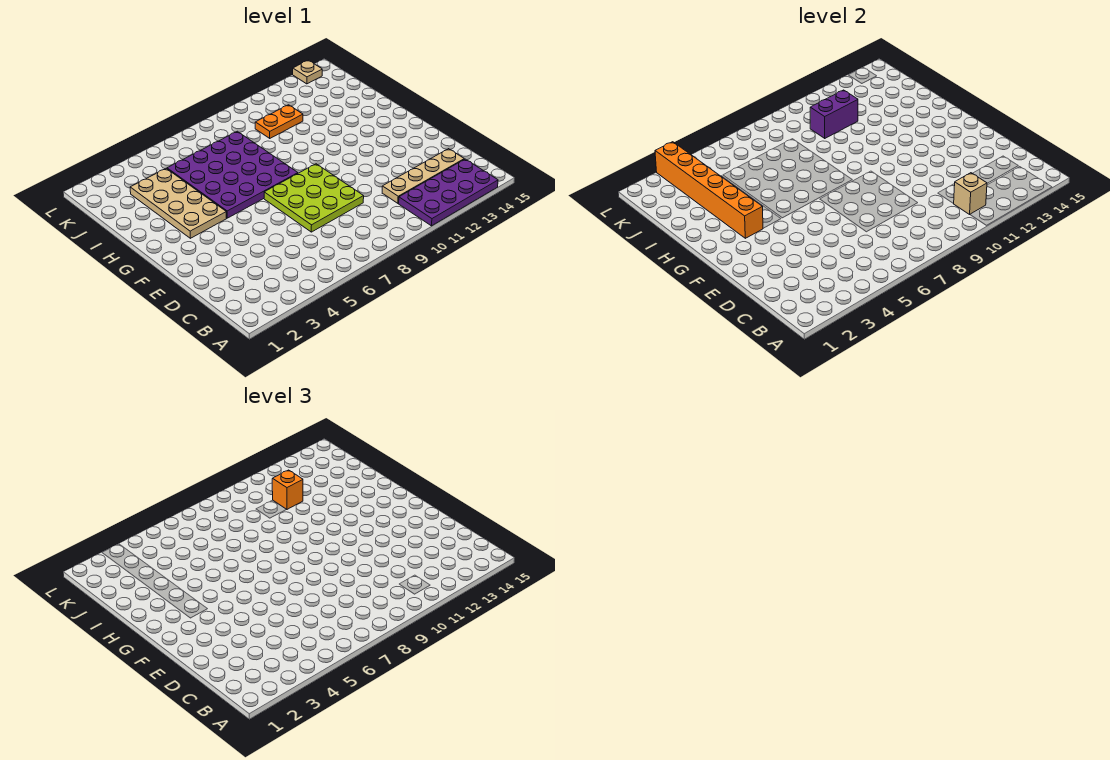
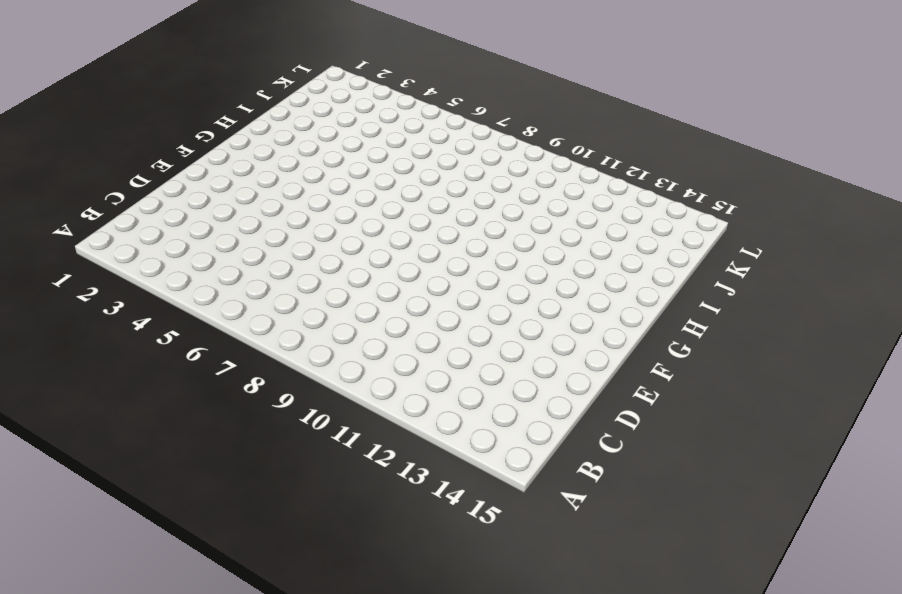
none -> purple plate A11:B14 level 1
none -> tan plate C11:C14 level 1

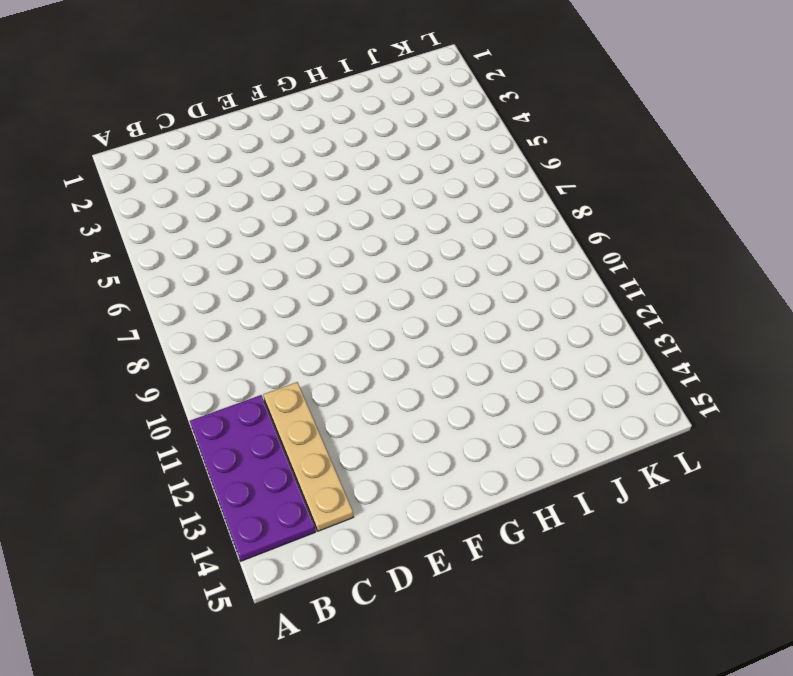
none -> lime plate D7:F9 level 1
none -> tan plate G3:J4 level 1

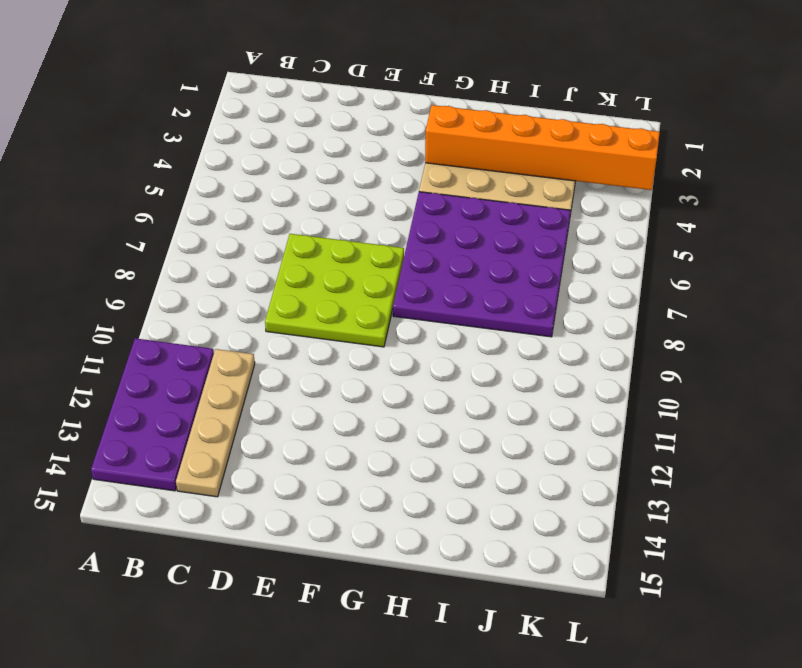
none -> orange plate J10:J11 level 1
none -> tan plate L14 level 1

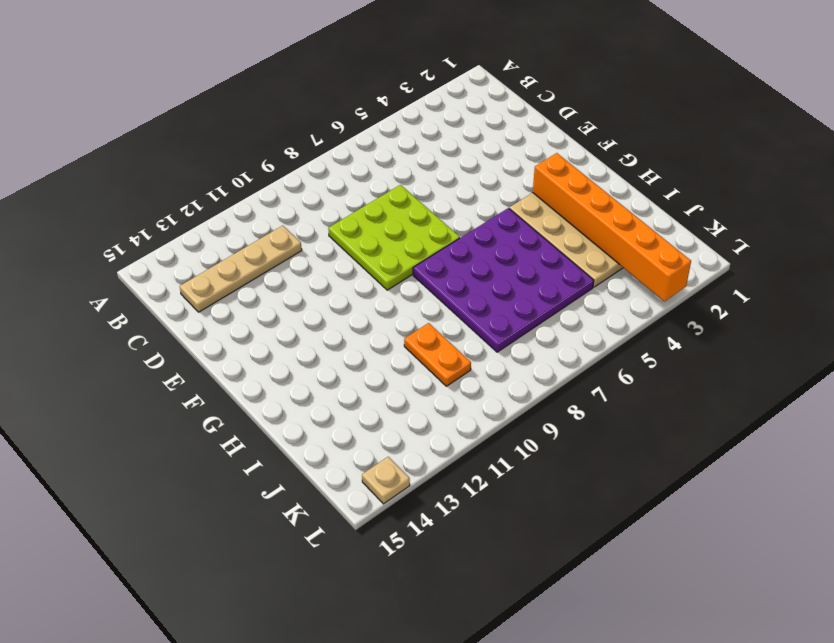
orange plate I10:J10 level 1 -> orange plate J10:J11 level 1
none -> purple plate A11:B14 level 1
none -> tan brick B11 level 2

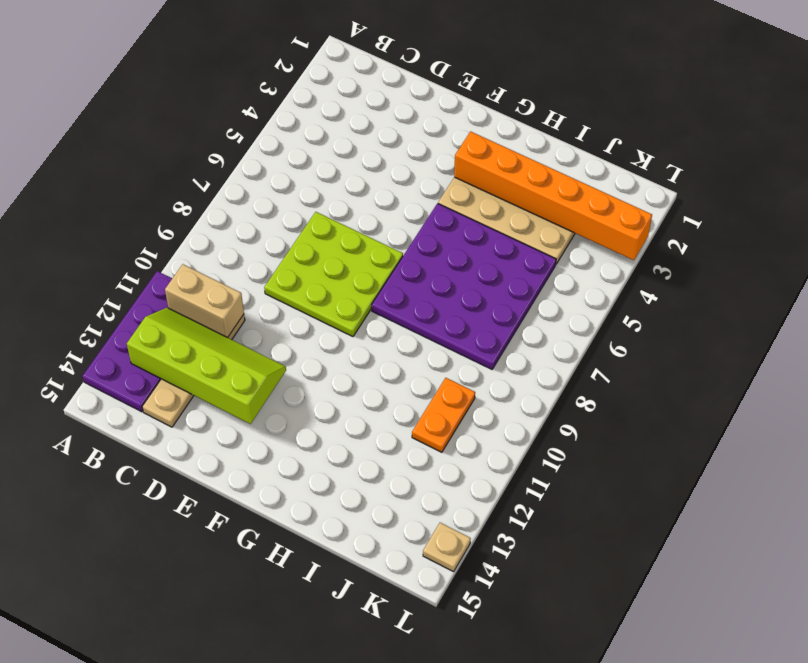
tan brick B11:C11 level 2 -> tan brick B11 level 2
lime slope B12:E13 level 2 top 13 -> none
none -> purple brick J10:J11 level 2
none -> orange brick J11 level 3

